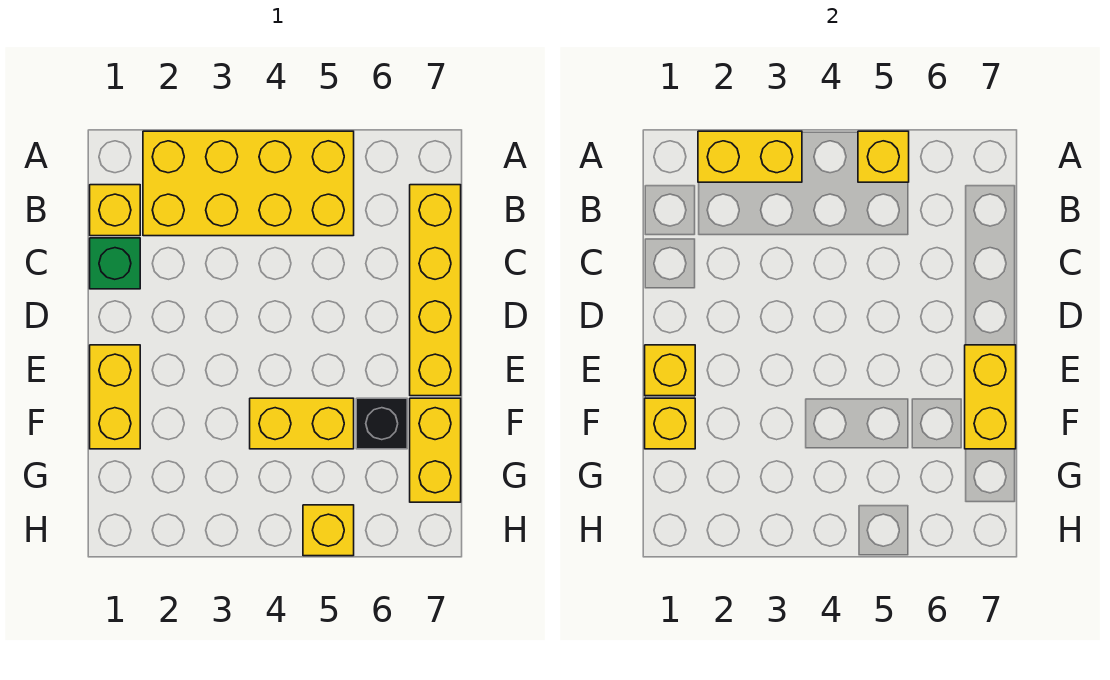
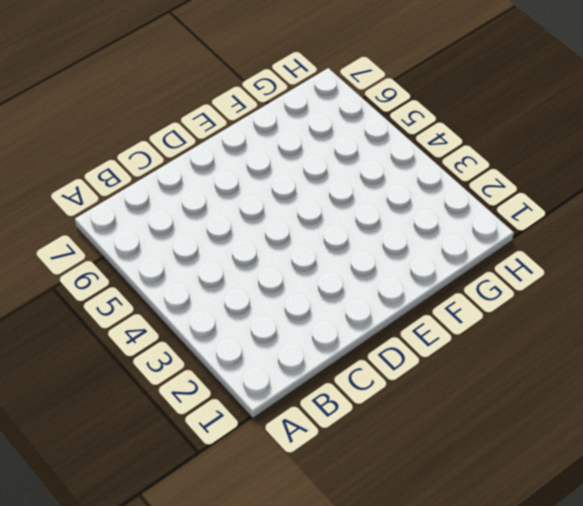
none -> yellow brick A2:B5 level 1
none -> yellow brick B1 level 1
none -> yellow brick B7:E7 level 1

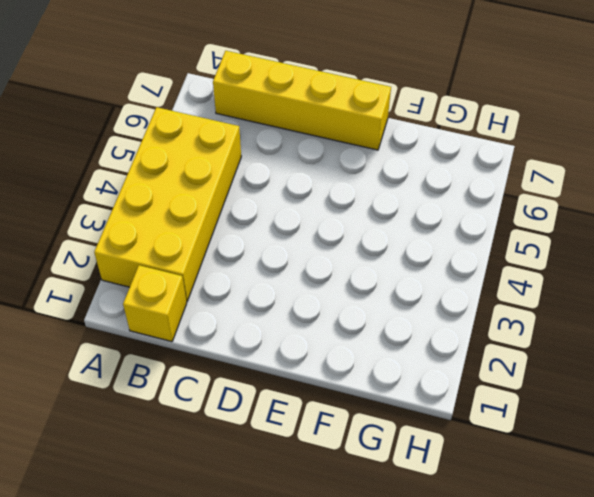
none -> green brick C1 level 1
none -> yellow brick E1:F1 level 1
none -> yellow brick F4:F5 level 1

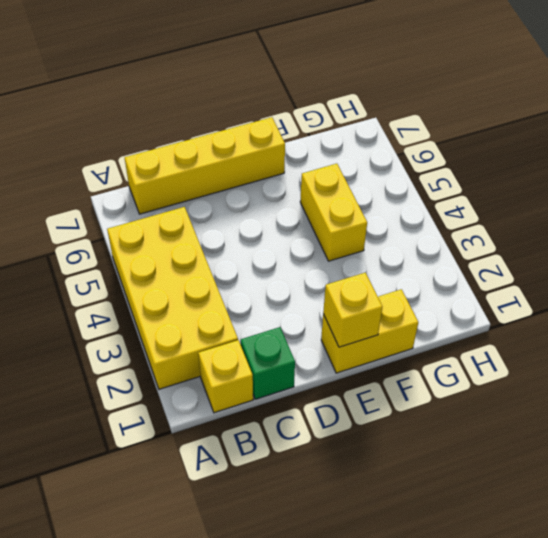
none -> black brick F6 level 1
none -> yellow brick F7:G7 level 1
none -> yellow brick H5 level 1

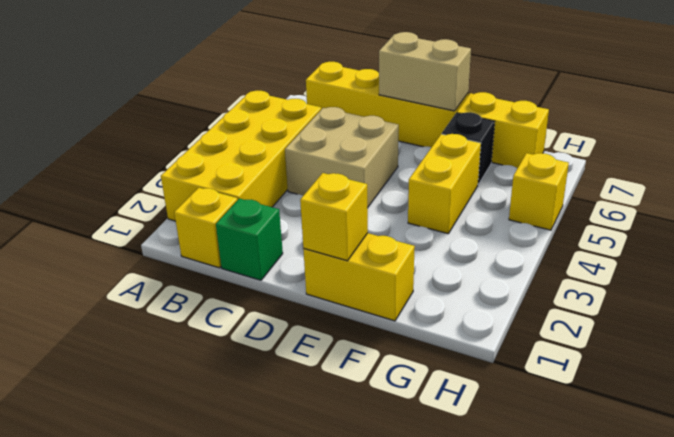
tan brick C4:D5 level 1 -> none
tan brick D7:E7 level 2 -> yellow brick E7:F7 level 2
none -> yellow brick A2:A3 level 2
none -> yellow brick A5 level 2
none -> yellow brick F1 level 2

